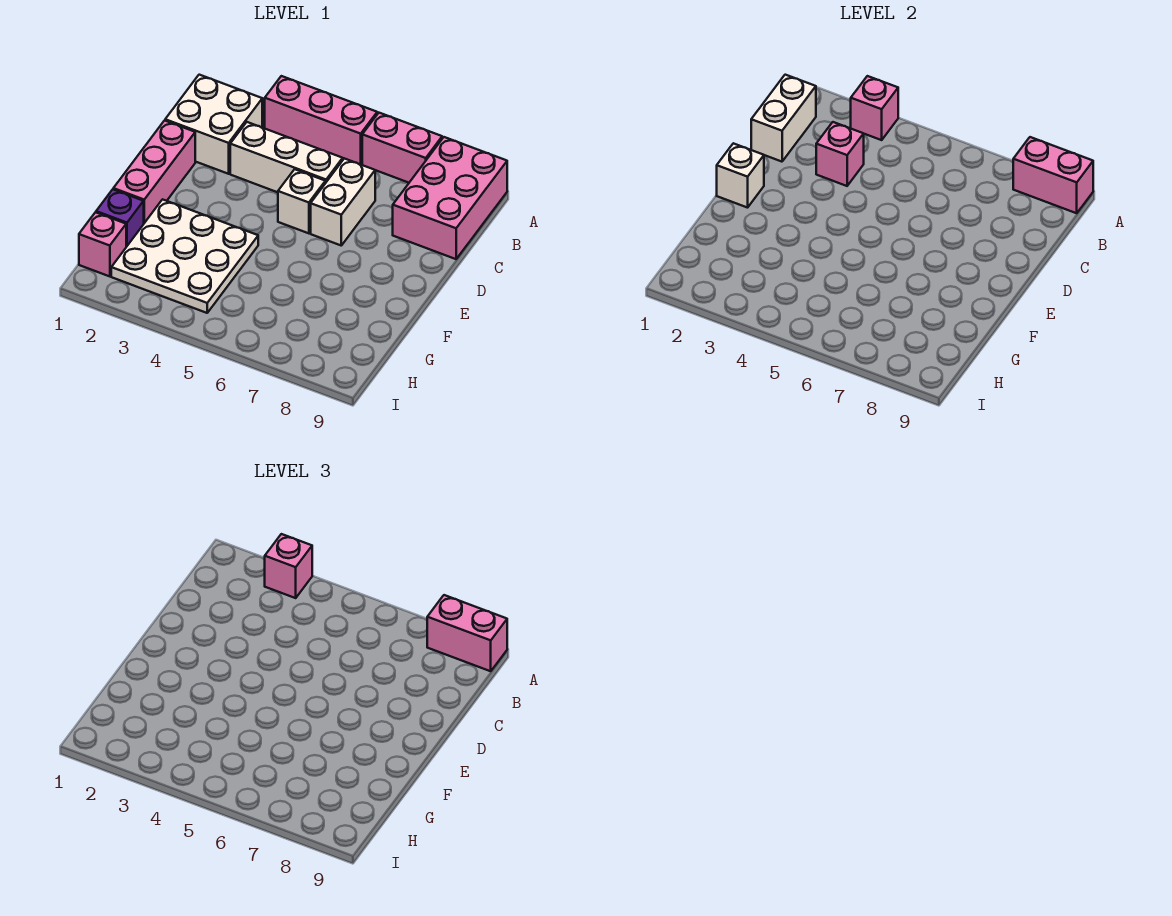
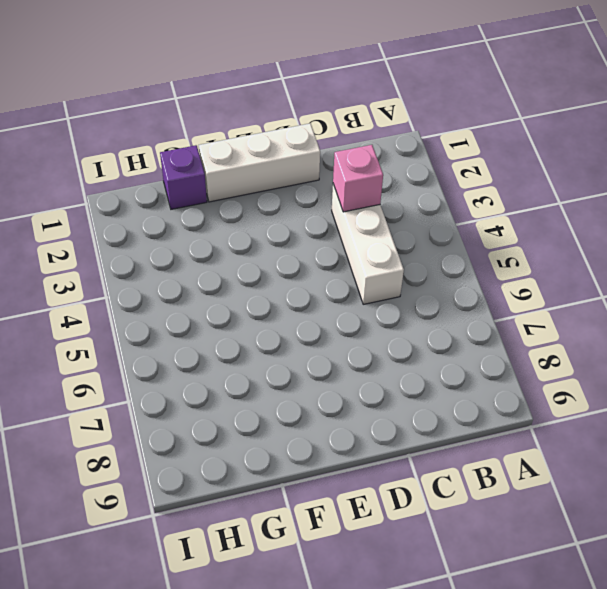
white brick D1:F1 level 1 -> pink brick D1:F1 level 1
none -> pink brick A3:A5 level 1
none -> pink brick A6:A7 level 1
none -> pink brick A8:C9 level 1

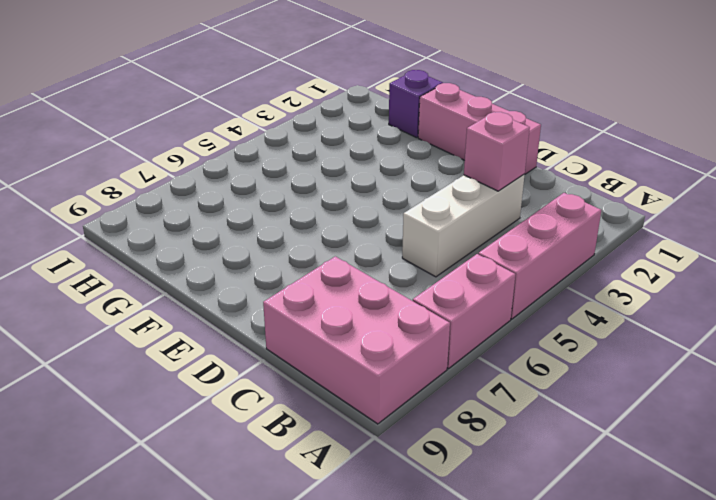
none -> white brick B1:C2 level 1
none -> white brick C6:D6 level 1
none -> white brick D5 level 1

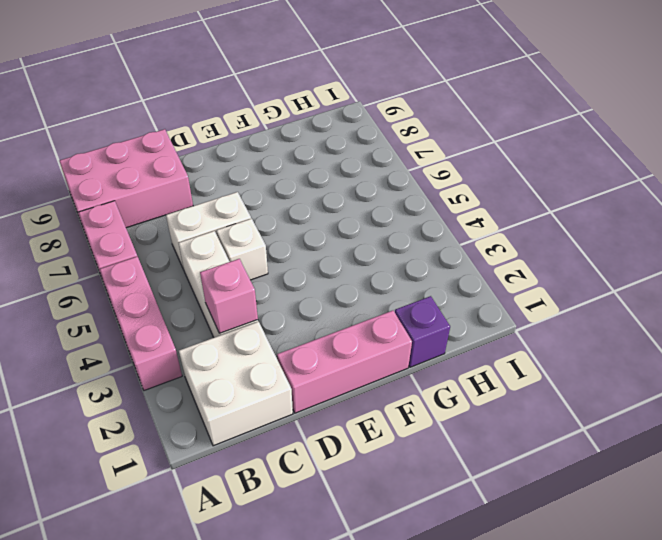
none -> white plate F2:H4 level 1
none -> pink brick H1 level 1
none -> pink brick A3 level 2

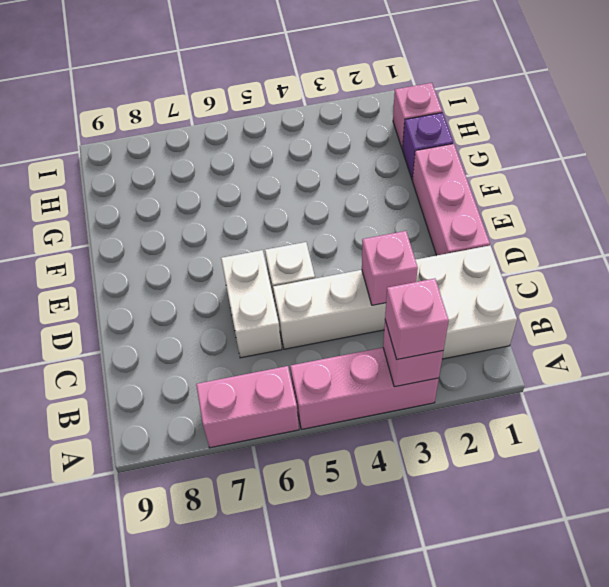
none -> pink brick A8:C9 level 1
none -> white plate F2:H4 level 1
none -> pink brick A8:A9 level 2

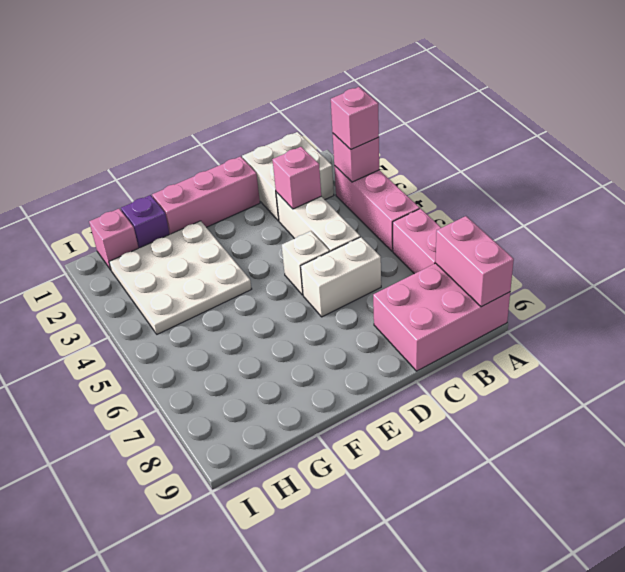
none -> white brick B1:C1 level 2
none -> white brick E1 level 2
none -> pink brick A8:A9 level 3

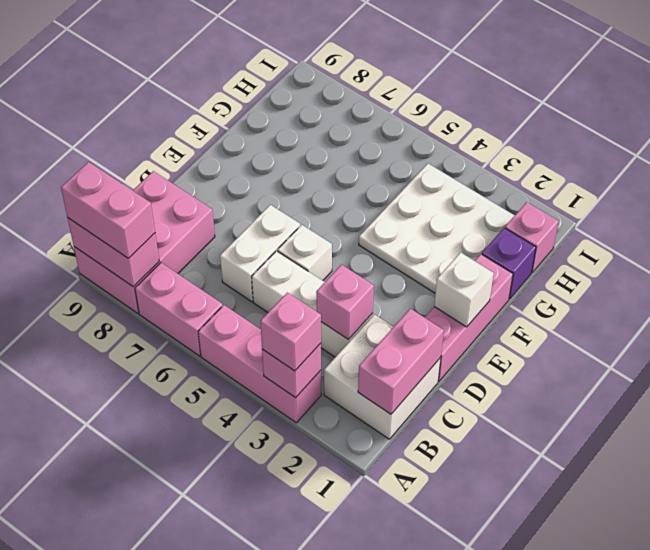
pink brick B1:C1 level 2 -> white brick B1:C1 level 2

